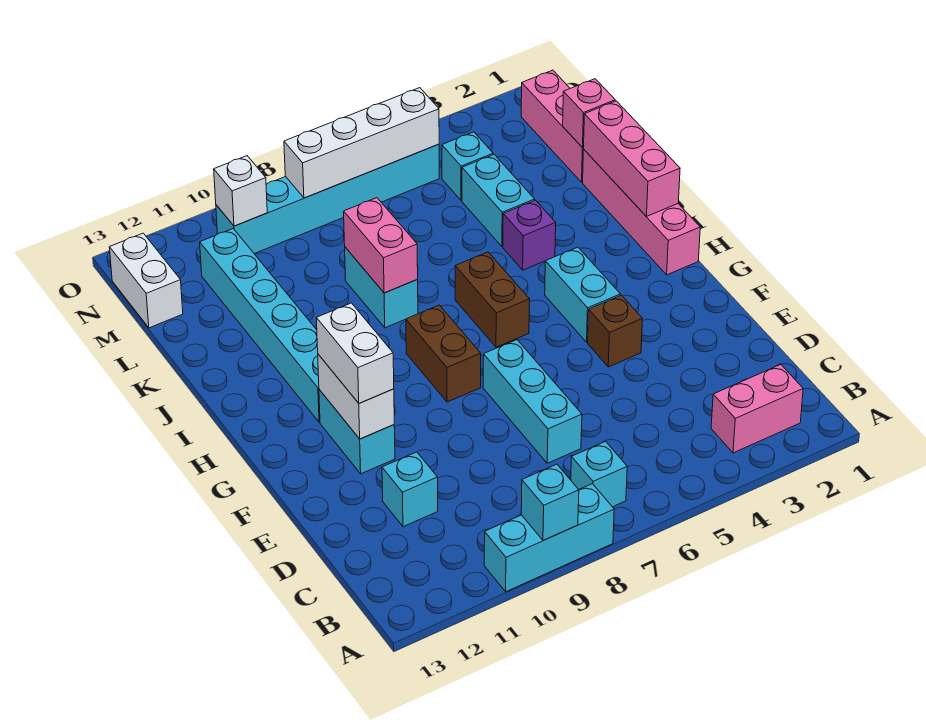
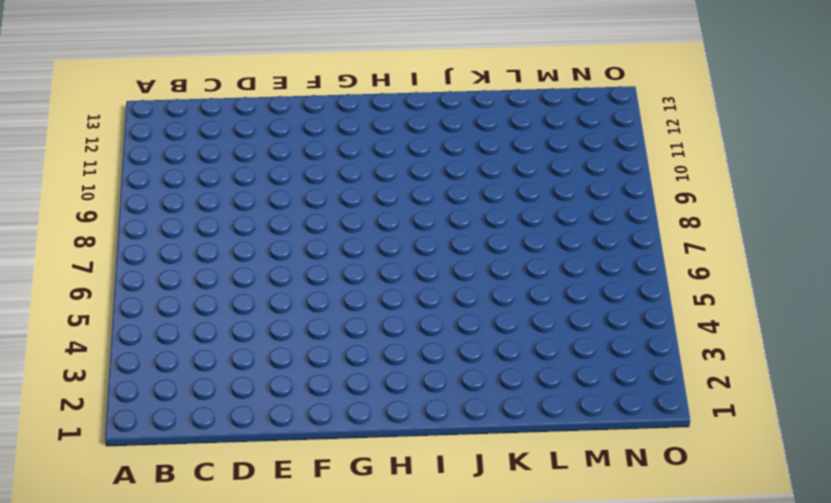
none -> cyan brick A8:A10 level 1
none -> pink brick B2:B3 level 1
none -> cyan brick B7 level 1

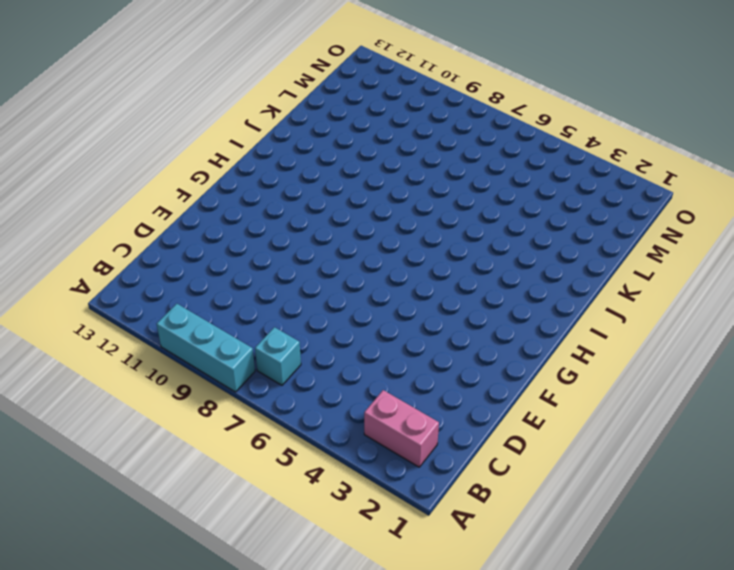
none -> cyan brick D7:F7 level 1
none -> cyan brick D11 level 1
none -> brown brick F4 level 1

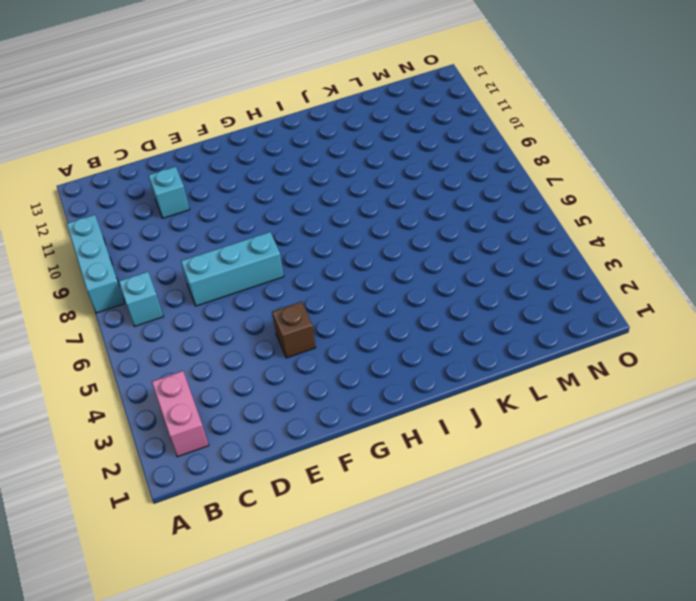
none -> cyan brick F11:G11 level 1
none -> cyan brick G4:H4 level 1
none -> brown brick G8:H8 level 1

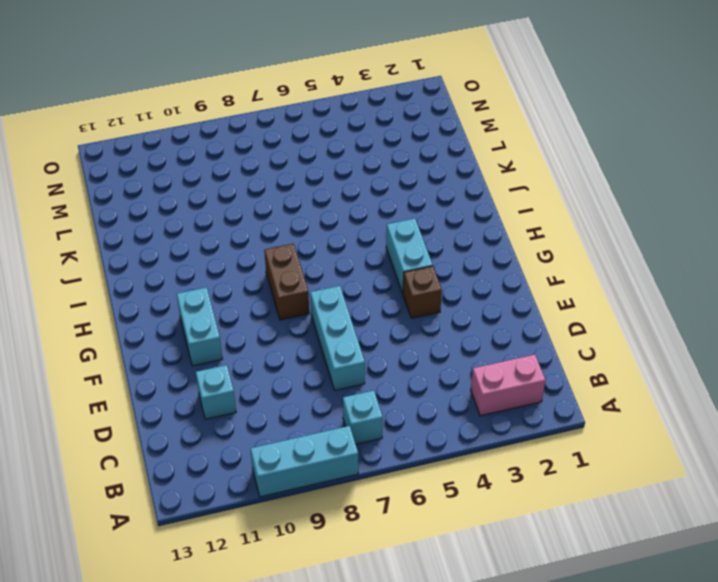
none -> pink brick H1:K1 level 1
none -> brown brick H6:I6 level 1
none -> cyan brick H11:M11 level 1

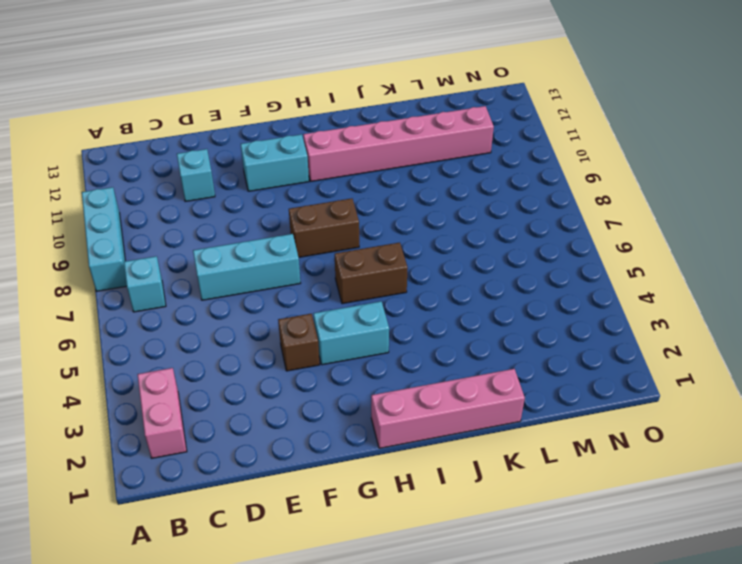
pink brick H11:M11 level 1 -> cyan brick H11:M11 level 1
none -> purple brick J4 level 1
none -> cyan brick J8:K8 level 1
none -> cyan brick K4:L4 level 1

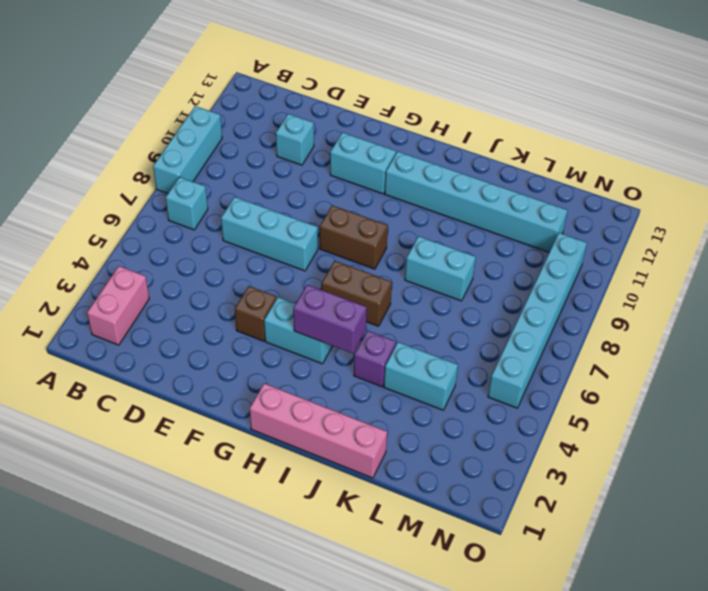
purple brick H4:I4 level 2 -> none
none -> pink brick L1:N1 level 1
none -> cyan brick M4 level 1
none -> white brick M13:N13 level 1

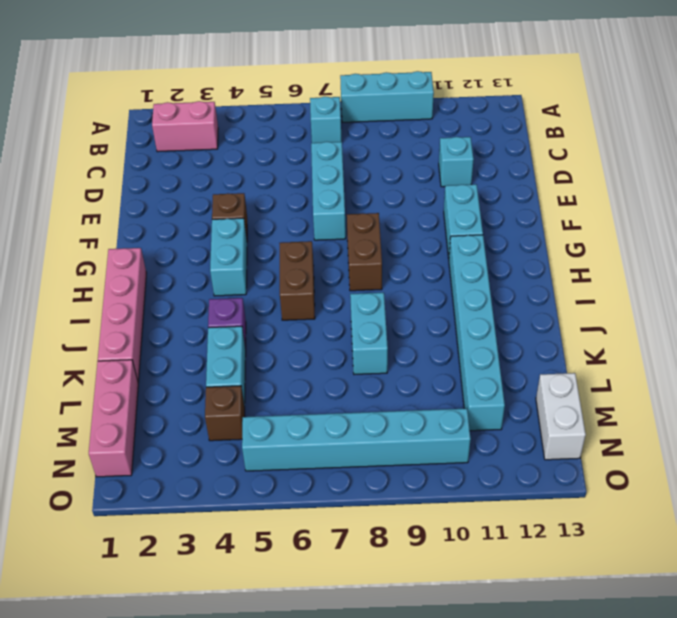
brown brick M4 level 1 -> cyan brick M4 level 1
none -> cyan brick A9 level 2
none -> white brick F11:G11 level 2
none -> pink brick I1:K1 level 2

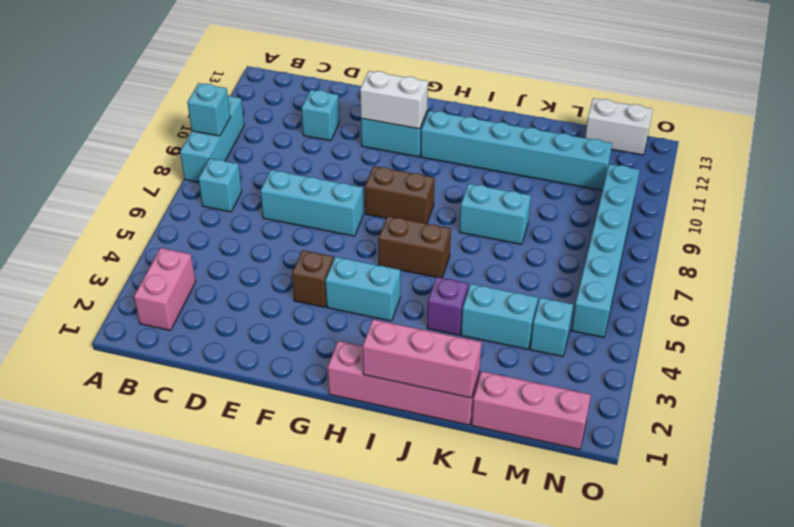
none -> pink brick J8:K8 level 2
none -> pink brick L1 level 2
none -> white brick N5:N8 level 2

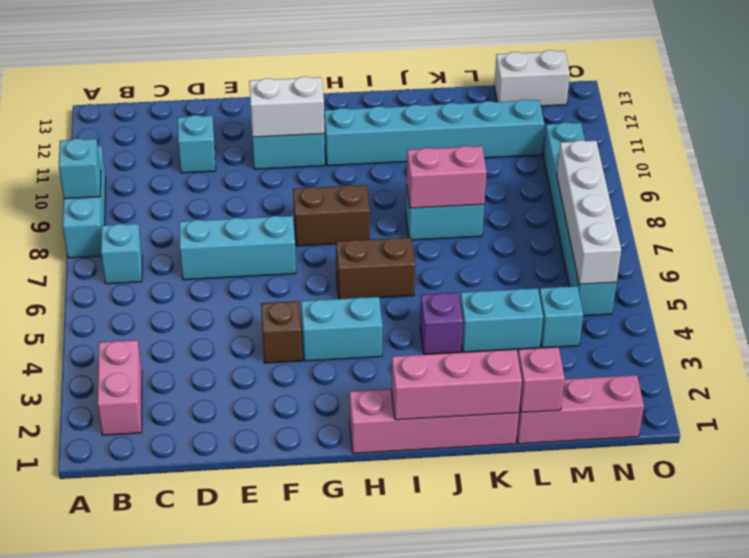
none -> white brick N10 level 2
none -> white brick F11:G11 level 3

